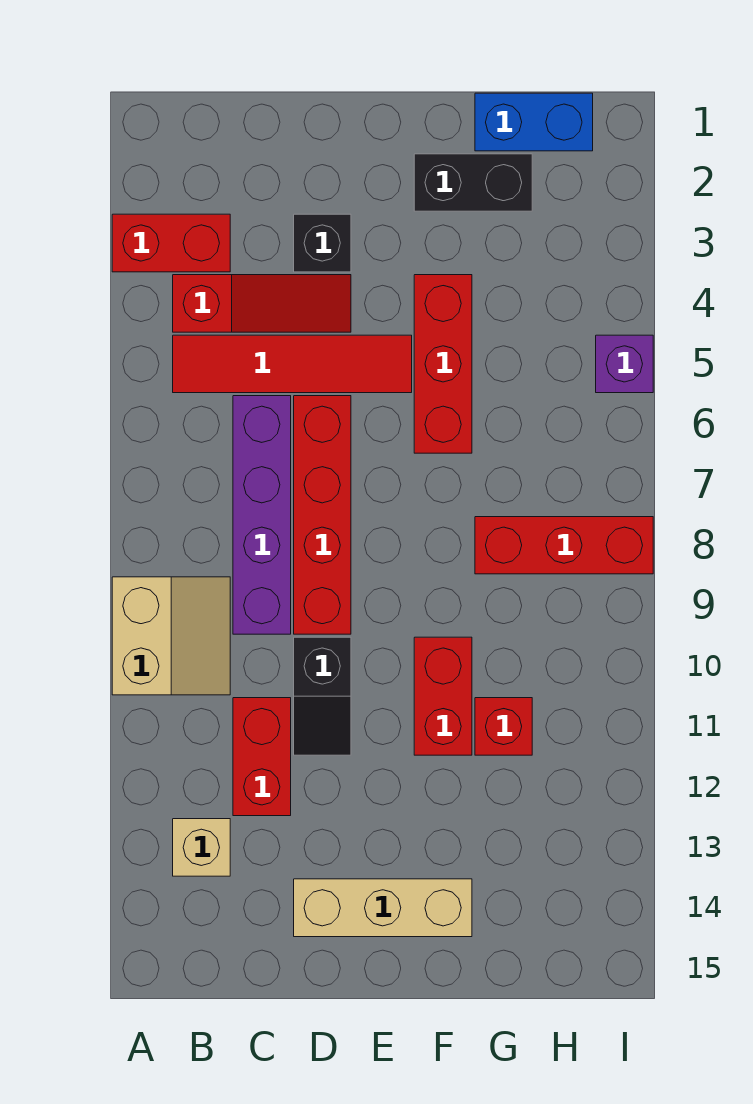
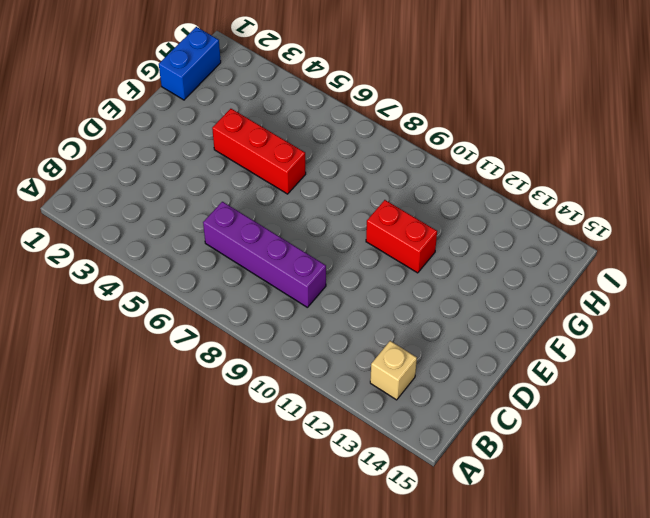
none -> red brick A3:B3 level 1
none -> tan slope A9:B10 level 1 top A
none -> red slope B4:D4 level 1 top B

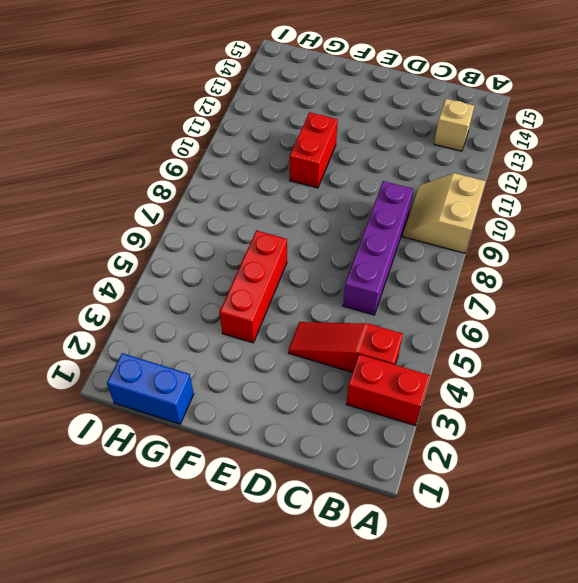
none -> red tile B5:E5 level 1
none -> red brick C11:C12 level 1
none -> black brick D3 level 1

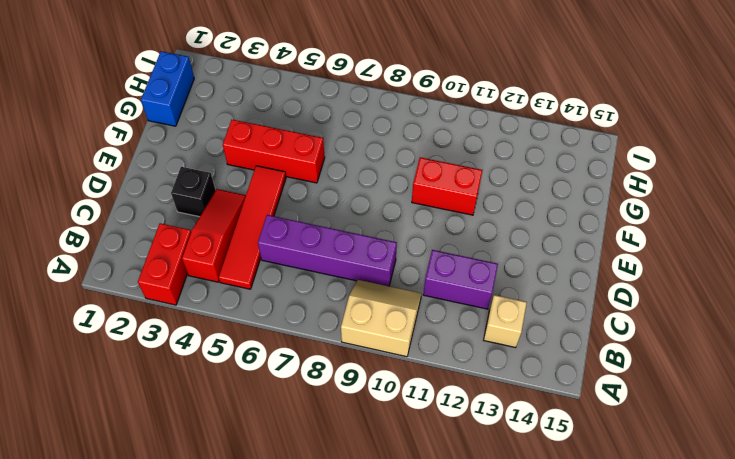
purple brick C11:C12 level 1 -> red brick C11:C12 level 1
none -> red brick D6:D9 level 1
none -> black slope D10:D11 level 1 top 10
none -> tan brick D14:F14 level 1

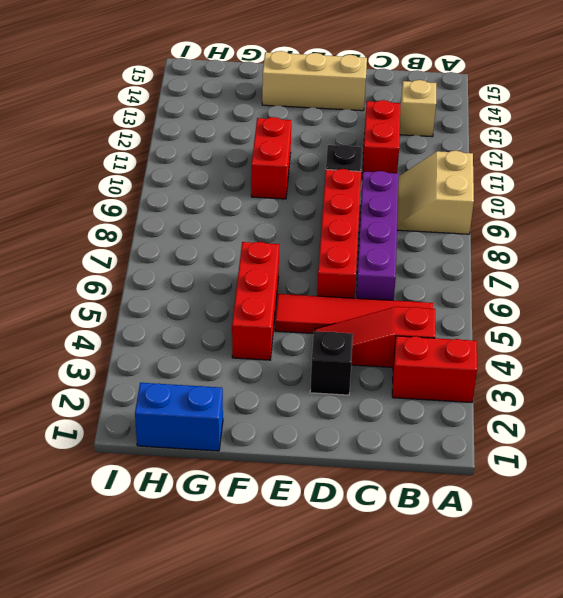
none -> black brick F2:G2 level 1
none -> red brick G8:I8 level 1
none -> red brick G11 level 1

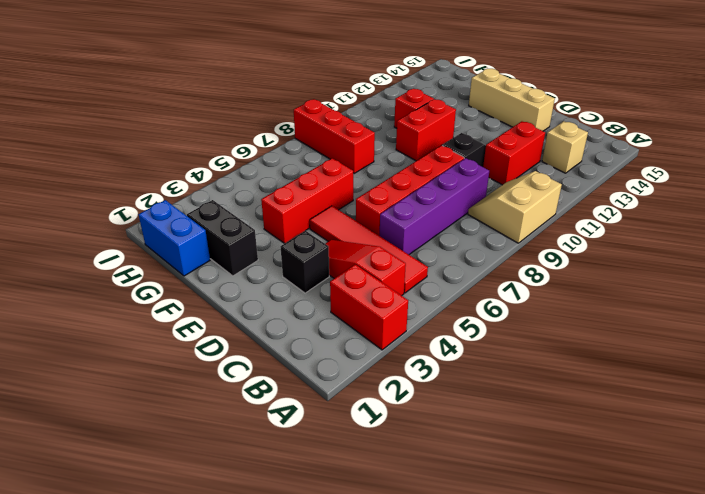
none -> purple brick I5 level 1

